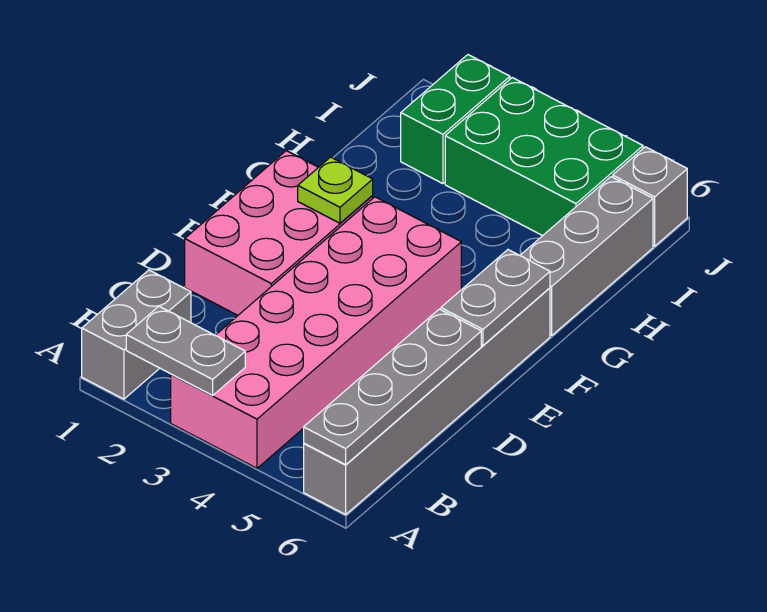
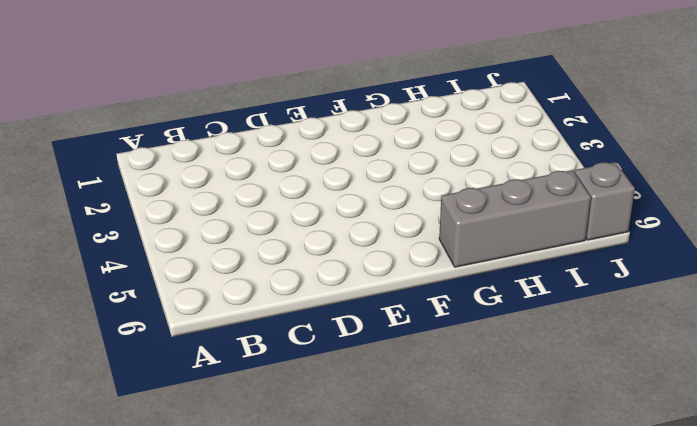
none -> grey brick A1:B1 level 1
none -> pink brick A3:F4 level 1
none -> grey brick A6:F6 level 1

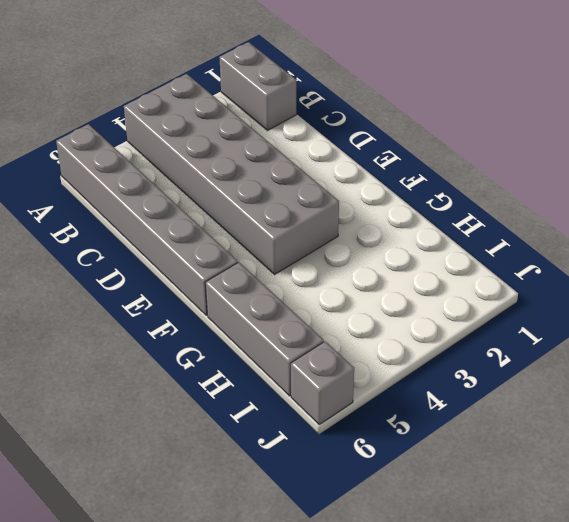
grey brick A3:F4 level 1 -> pink brick A3:F4 level 1
none -> pink brick D1:F2 level 1
none -> green brick I2:J2 level 1
none -> green brick I3:J5 level 1

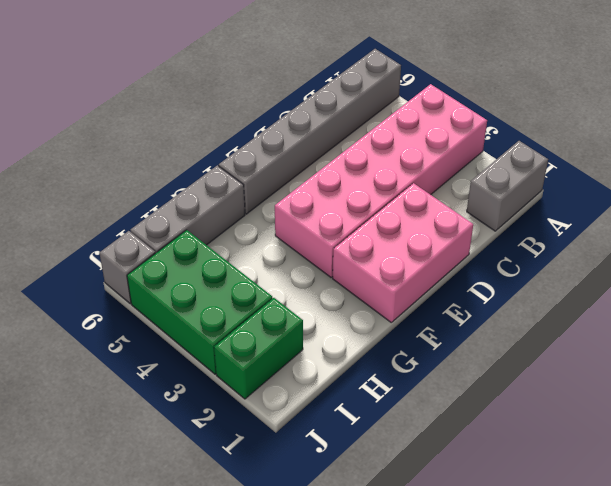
none -> grey plate A2:A3 level 2
none -> grey plate A6:D6 level 2
none -> grey plate E6:F6 level 2

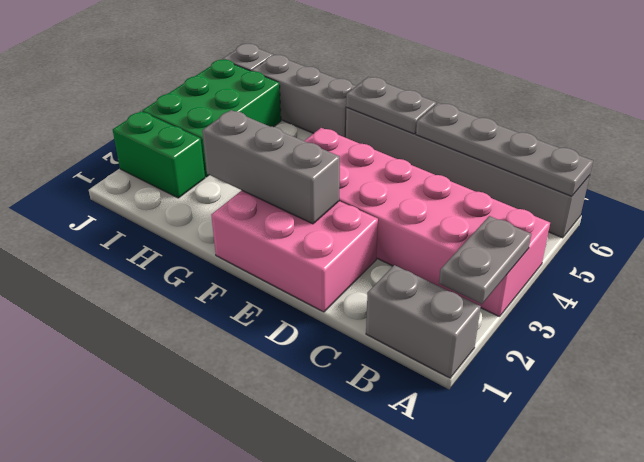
grey brick E2:G2 level 2 -> lime plate F2 level 2

